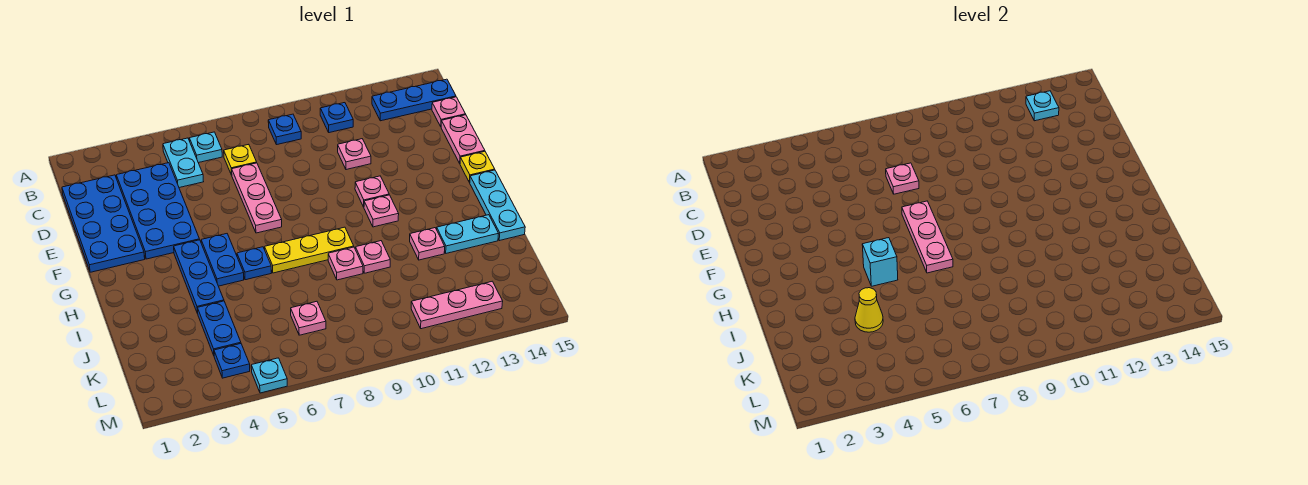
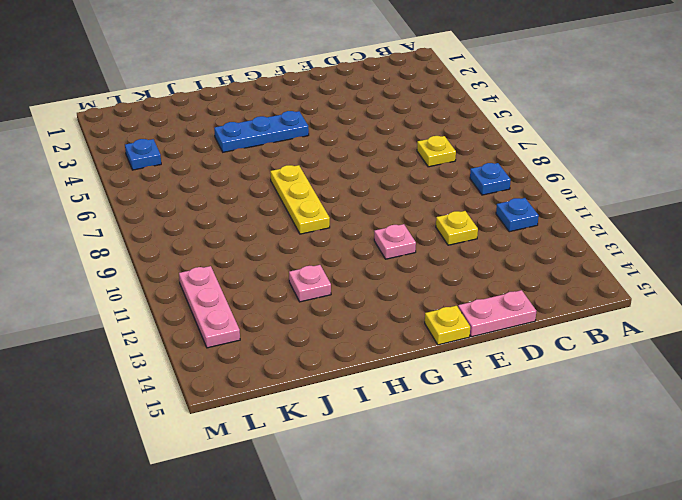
yellow plate D11 level 1 -> pink plate D11 level 1
none -> cyan plate B5:C5 level 1
none -> cyan plate B6 level 1
none -> blue plate B13:B15 level 1
none -> blue plate C1:F2 level 1

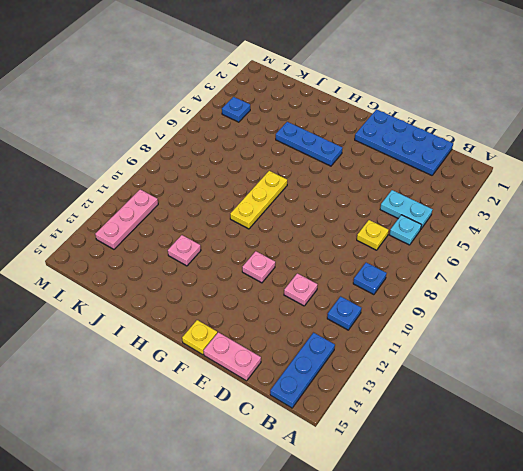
none -> blue plate C3:F4 level 1
none -> pink plate C15 level 1
none -> pink plate D7:F7 level 1
none -> blue plate G5:H5 level 1

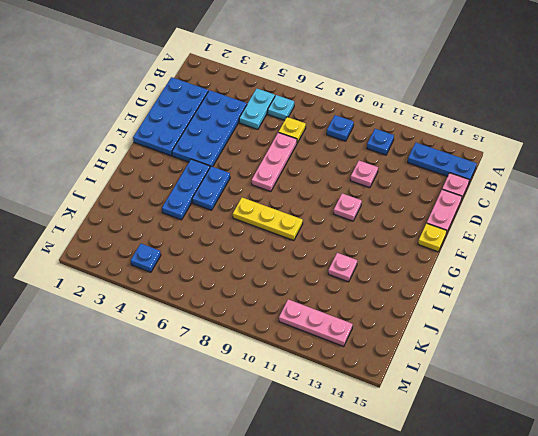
none -> pink plate G11 level 1
none -> cyan plate G15:I15 level 1
none -> blue plate H6 level 1
none -> pink plate I9 level 1

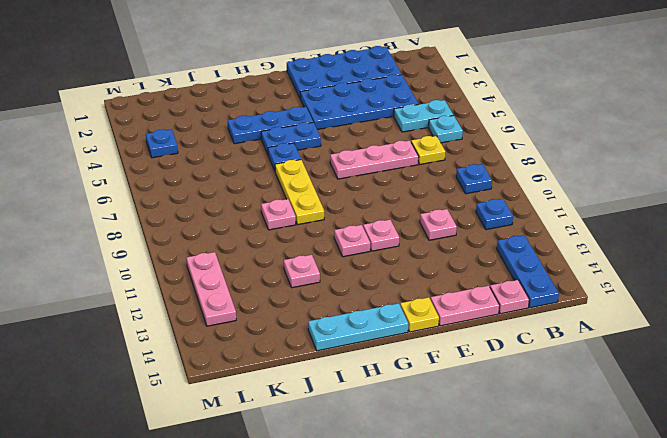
none -> pink plate I10 level 1
none -> cyan plate I13:I14 level 1
none -> blue plate J4:K4 level 1
none -> pink plate K7 level 1

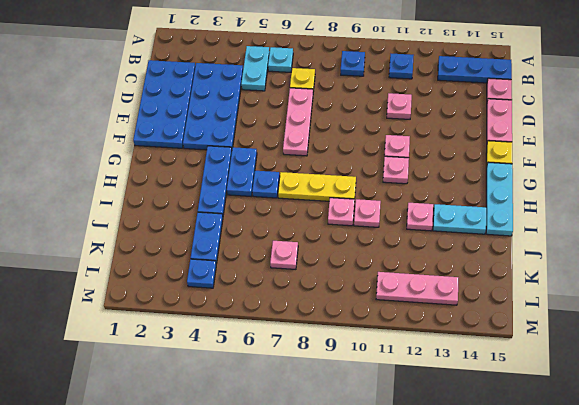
none -> cyan plate M5 level 1
none -> cyan plate B13 level 2
none -> pink plate D7 level 2
none -> pink plate F7:H7 level 2

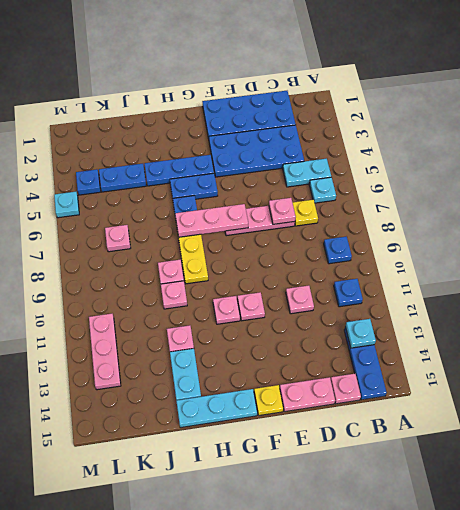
none -> cyan brick H5 level 2
none -> yellow cone J4 level 2

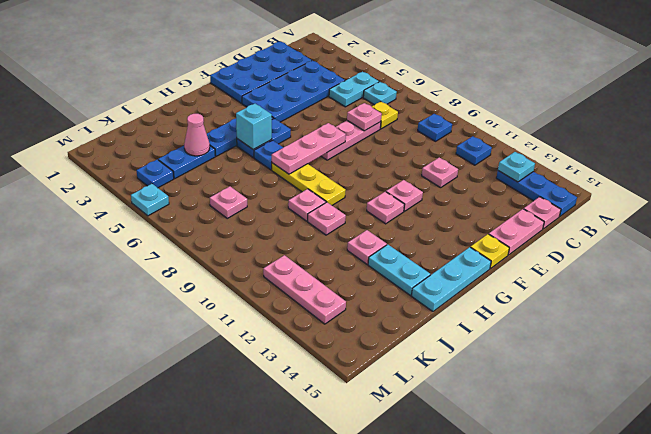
pink cone J4 level 2 -> yellow cone J4 level 2

